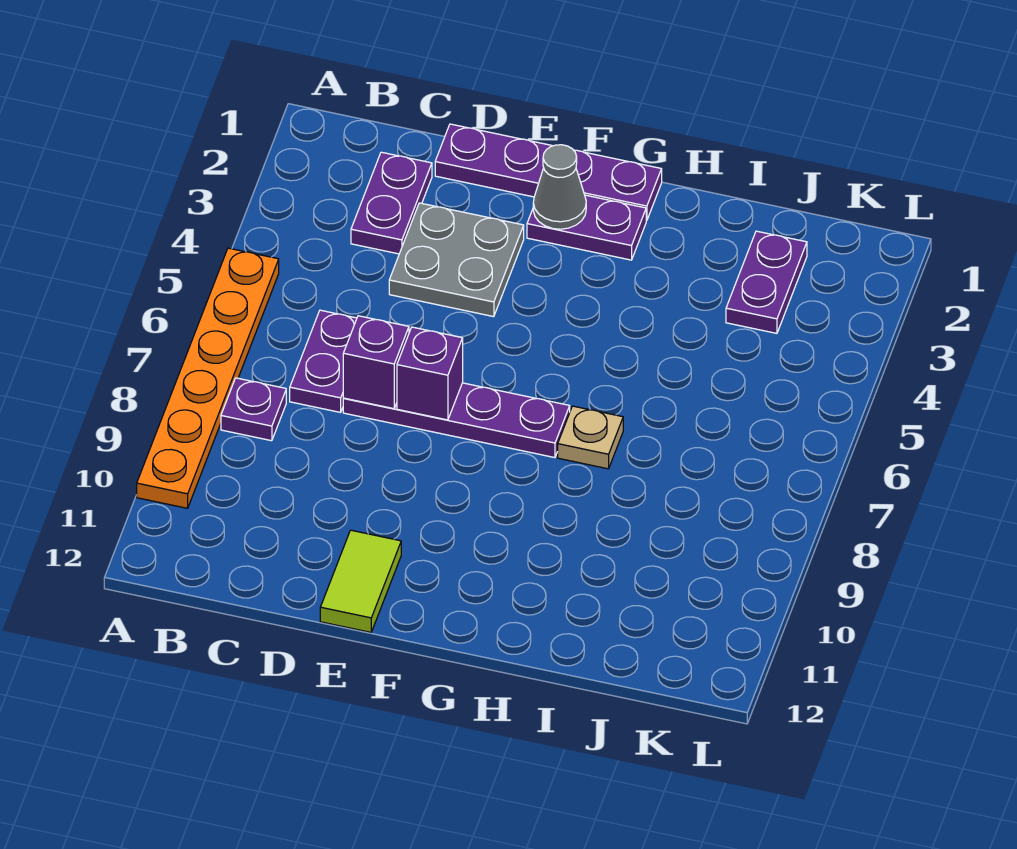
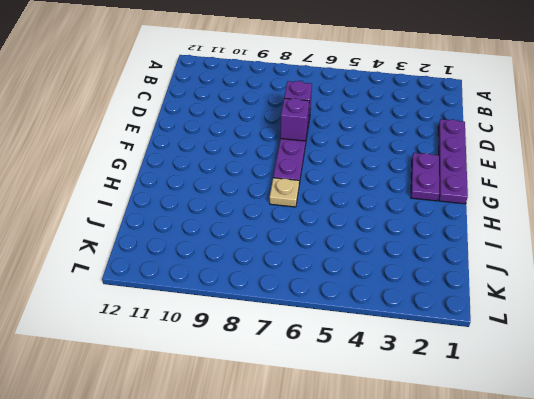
none -> orange plate A5:A10 level 1
none -> purple plate B8 level 1
none -> purple plate C2:C3 level 1

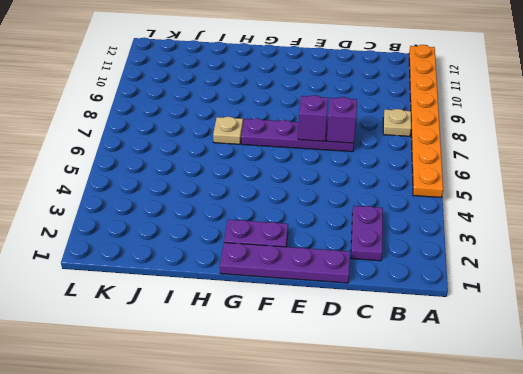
orange plate A5:A12 level 1 -> orange plate A5:A10 level 1
tan plate B8 level 1 -> purple plate B8 level 1
none -> purple plate C6:C7 level 1
none -> grey plate D3:E4 level 1
none -> lime tile E11:E12 level 1

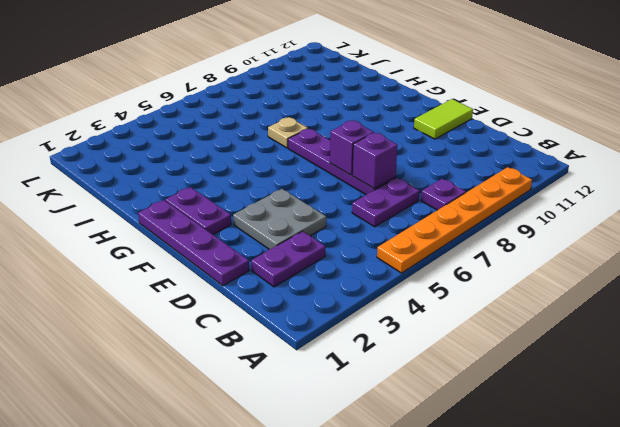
none -> purple plate J2:J3 level 1
none -> grey cone F2 level 2

